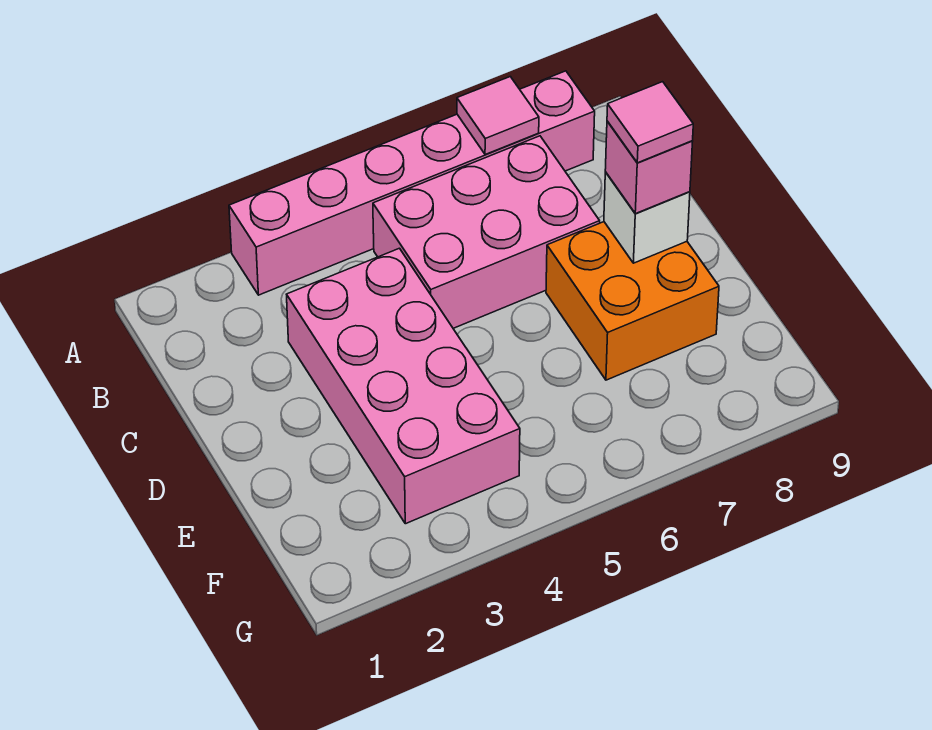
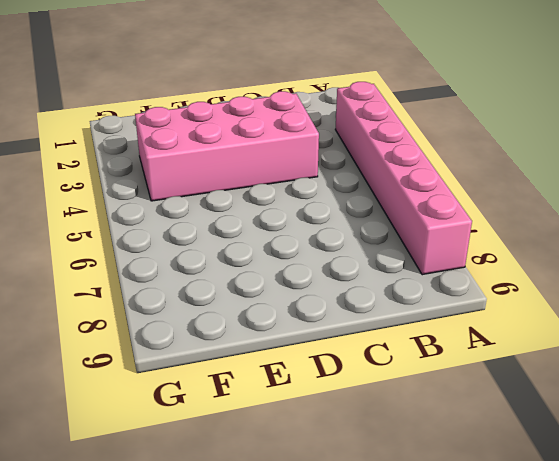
none -> pink brick B5:C7 level 1
none -> orange brick D7:E8 level 1

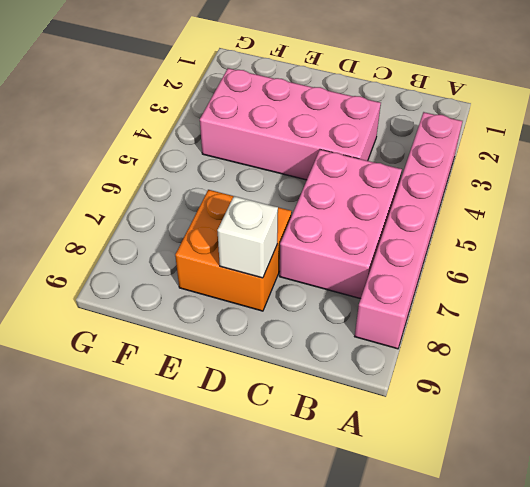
none -> pink tile A7 level 2
none -> pink brick D8 level 3

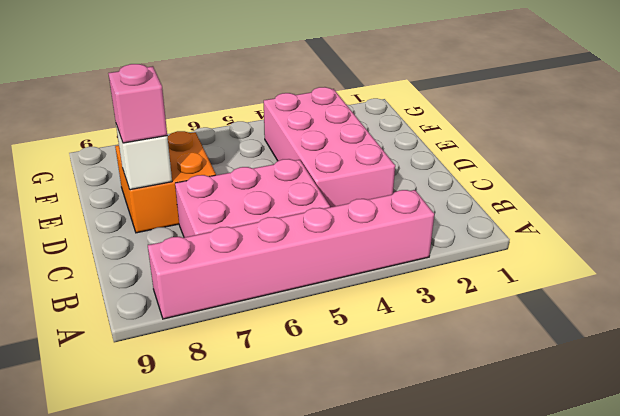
none -> pink tile A7 level 2
none -> pink tile D8 level 4

